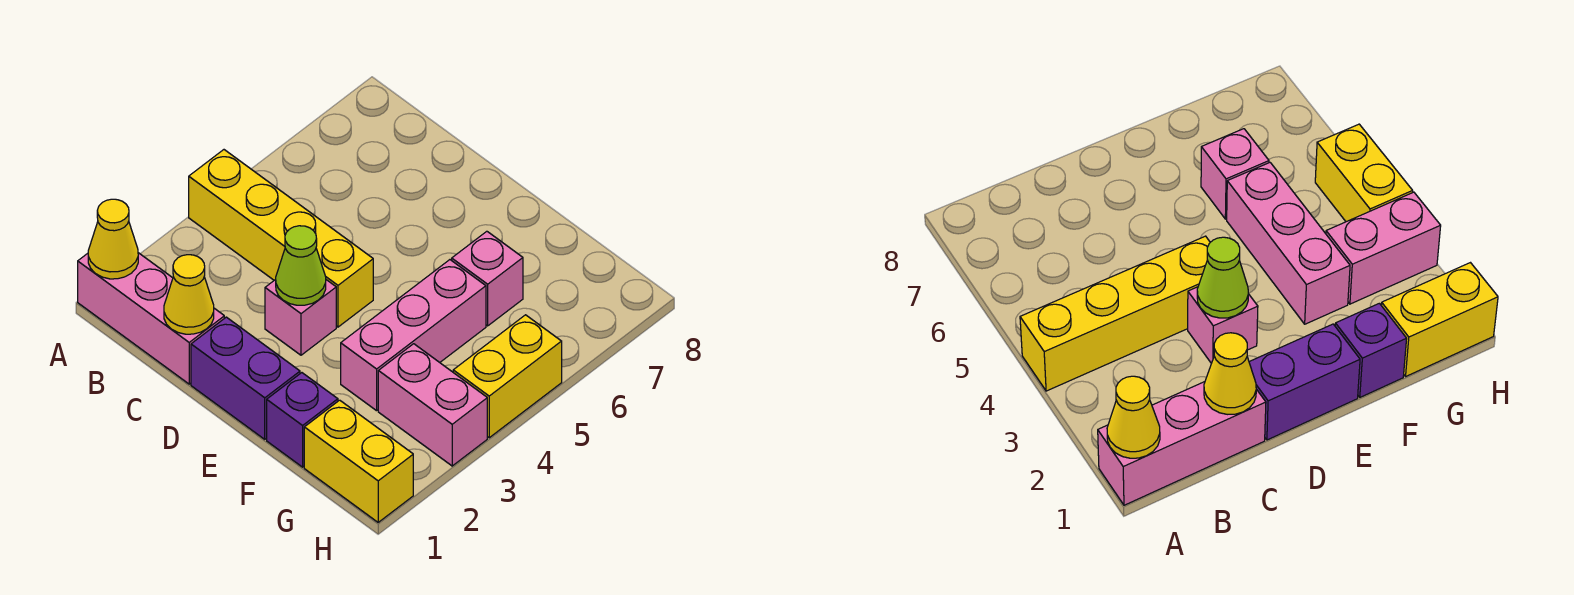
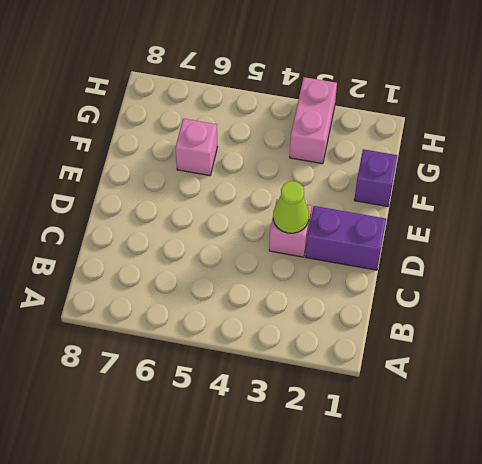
purple brick D1:D2 level 1 -> purple brick D1:E1 level 1
none -> pink brick A1:C1 level 1
none -> yellow brick A4:D4 level 1
none -> pink brick F3:F5 level 1

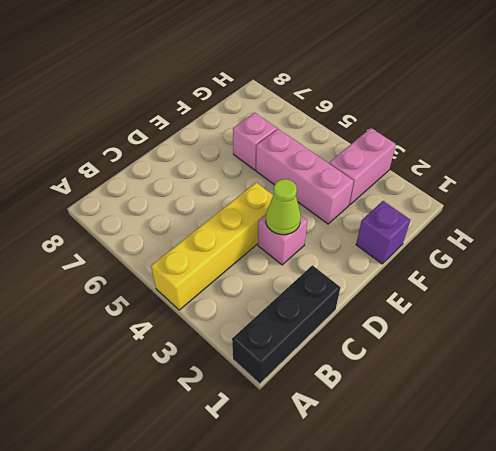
black brick A1:C1 level 1 -> pink brick A1:C1 level 1
none -> purple brick D1:E1 level 1
none -> yellow brick G1:H1 level 1
none -> yellow brick H4:H5 level 1

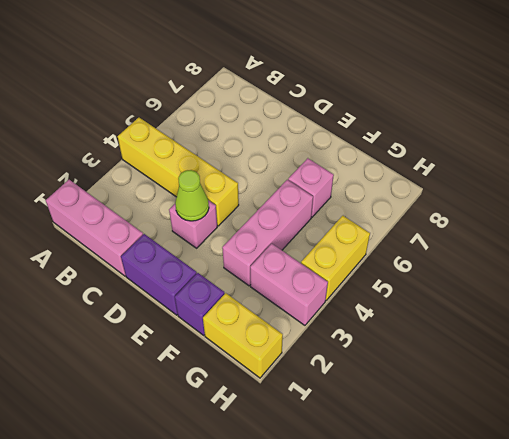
none -> yellow cone A1 level 2
none -> yellow cone C1 level 2

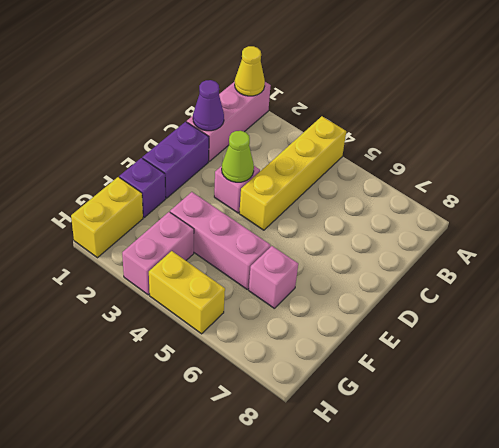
purple cone C1 level 2 -> yellow cone C1 level 2

